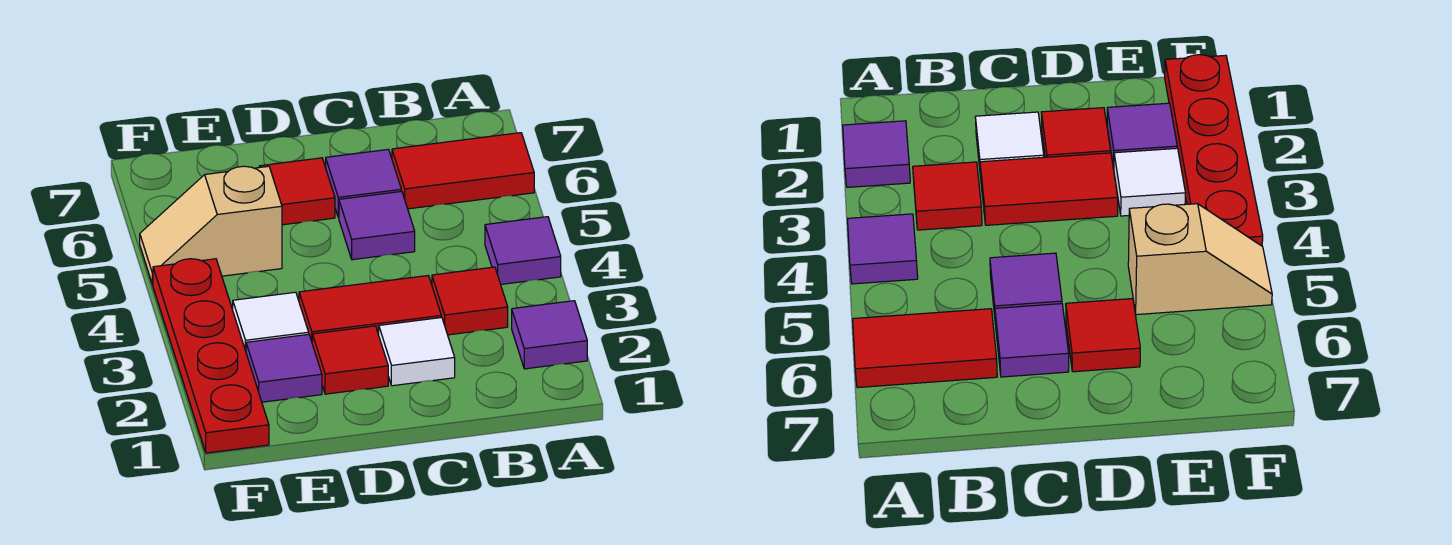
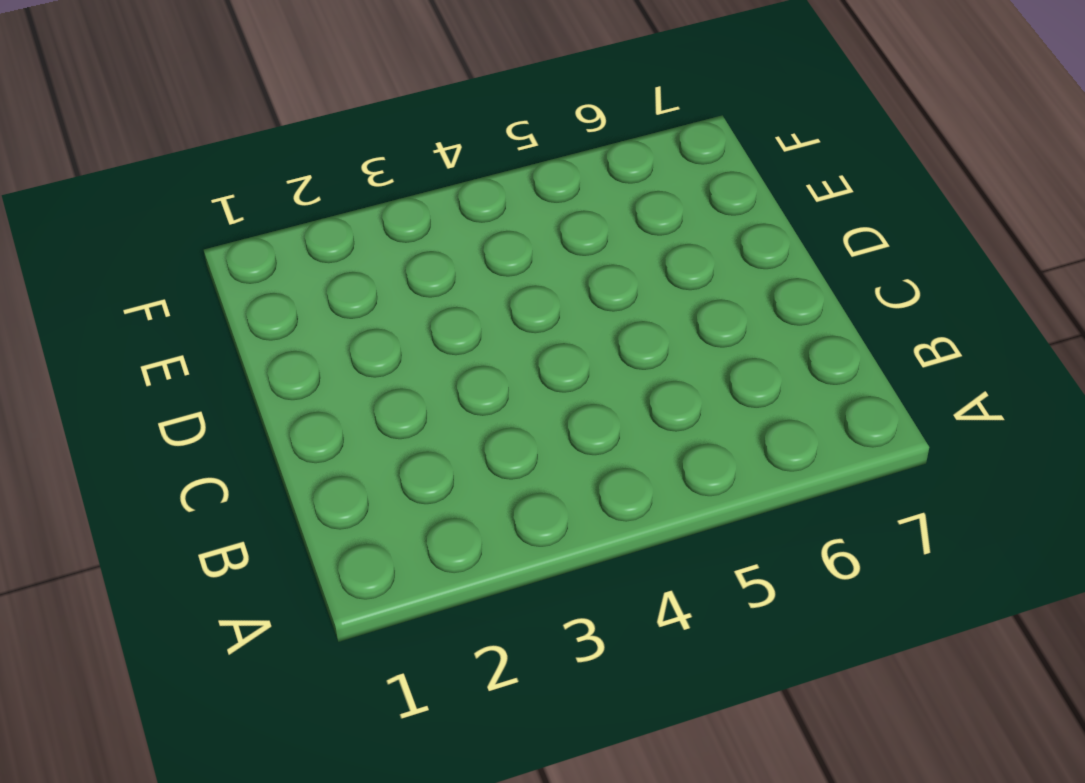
none -> purple tile A2 level 1
none -> purple tile A4 level 1
none -> red tile A6:B6 level 1

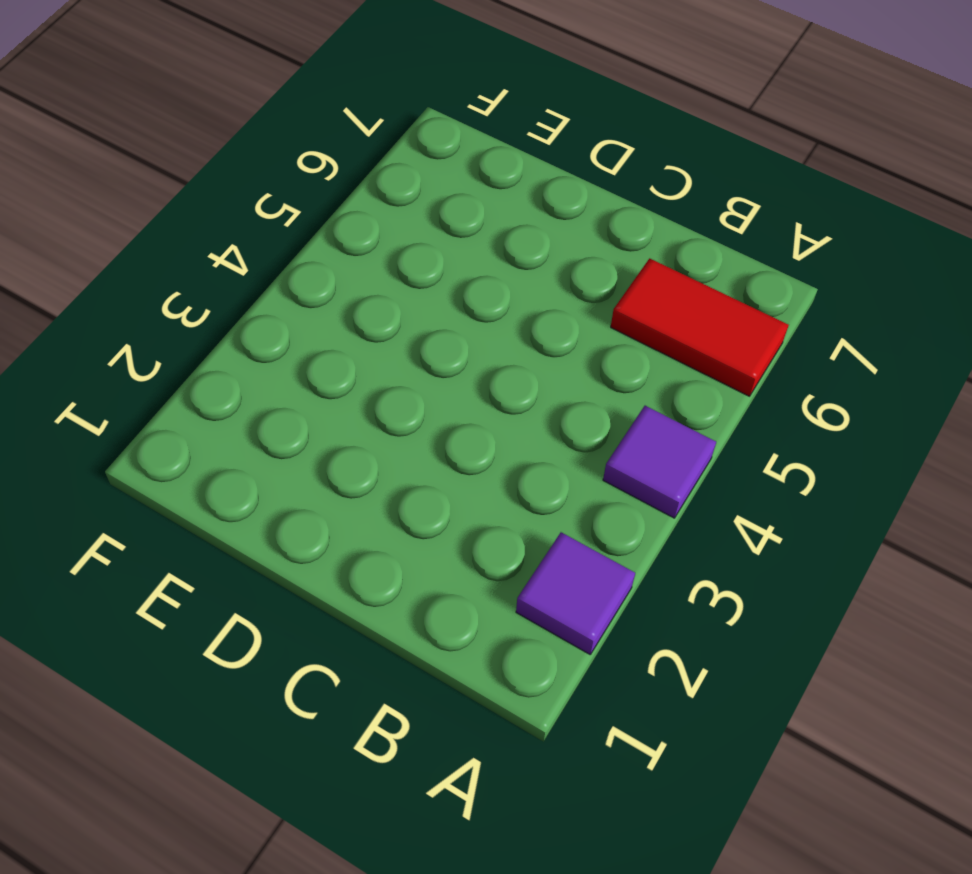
none -> red tile B3 level 1
none -> white tile C2 level 1
none -> red tile C3:D3 level 1

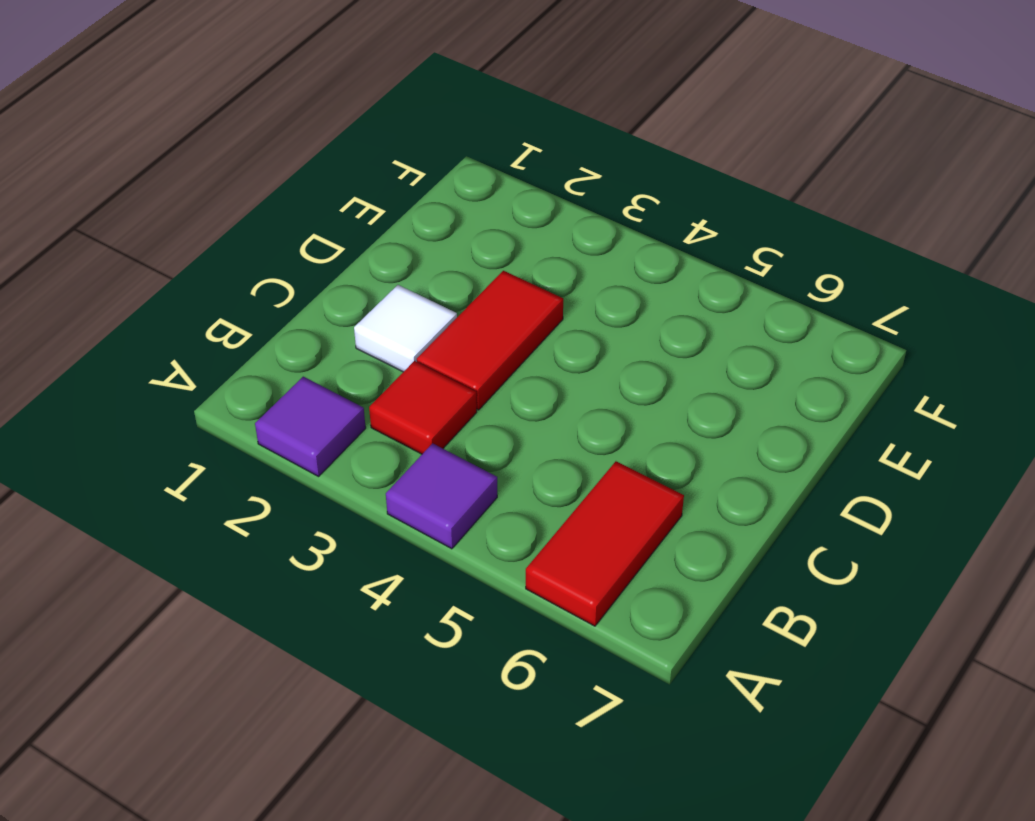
none -> purple tile C5 level 1
none -> purple tile C6 level 1
none -> red tile D2 level 1

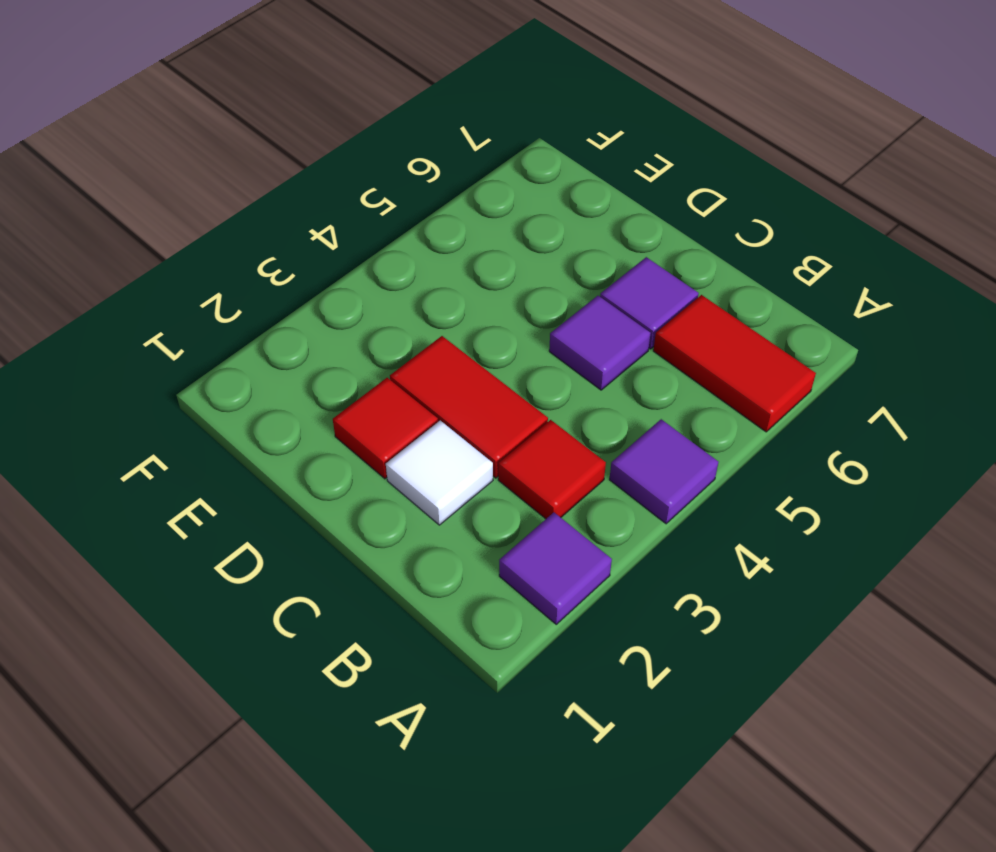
none -> red tile D6 level 1
none -> purple tile E2 level 1
none -> white tile E3 level 1

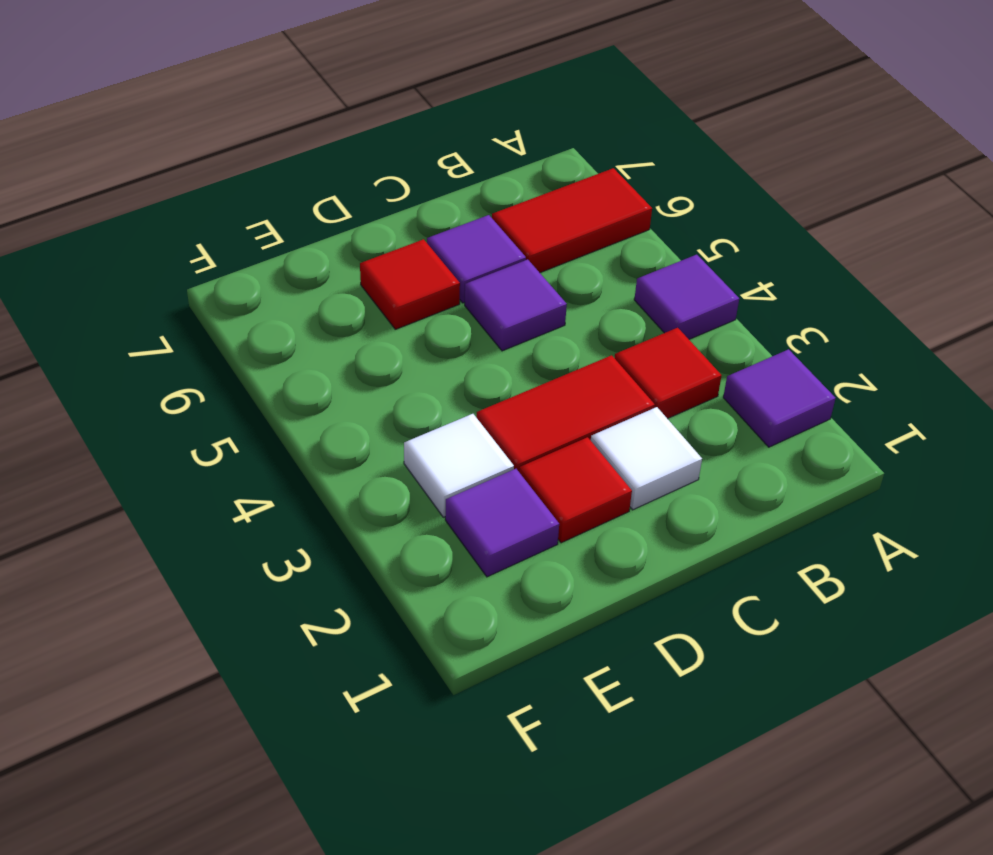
none -> tan slope E5:F5 level 1 top E
none -> red plate F1:F4 level 1

